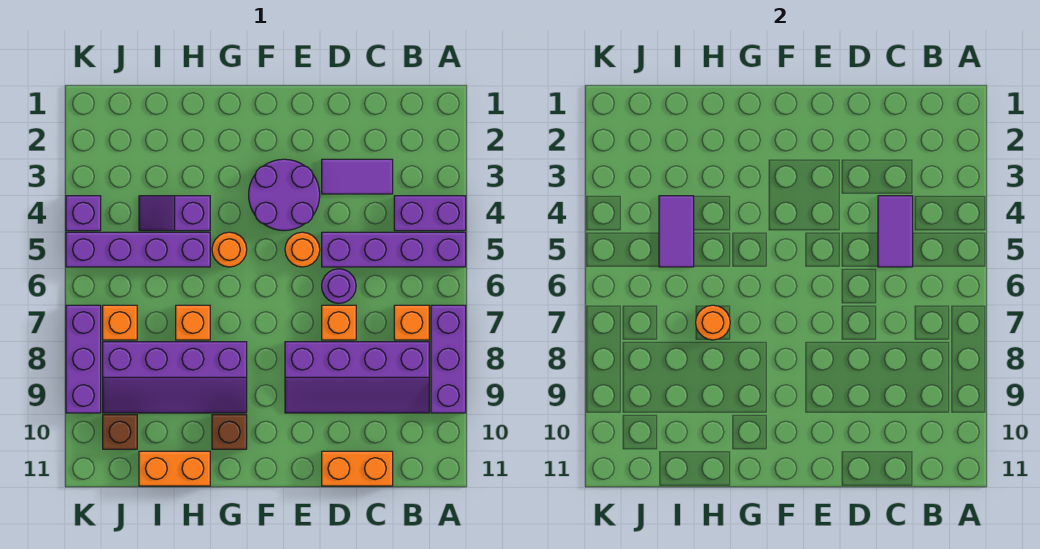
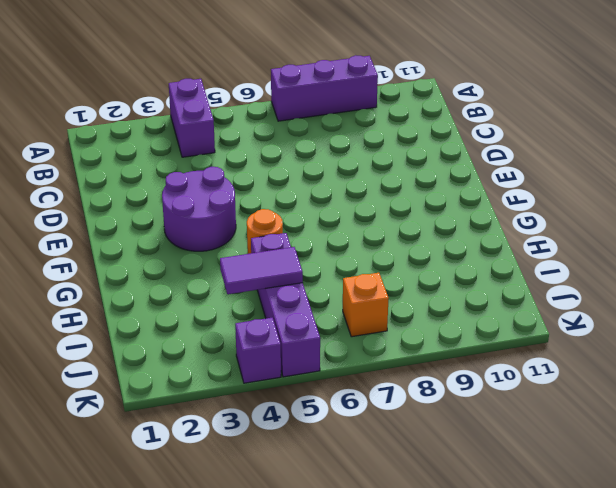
none -> purple brick A5:D5 level 1
none -> orange brick B7 level 1
none -> purple slope B8:E9 level 1 top 8

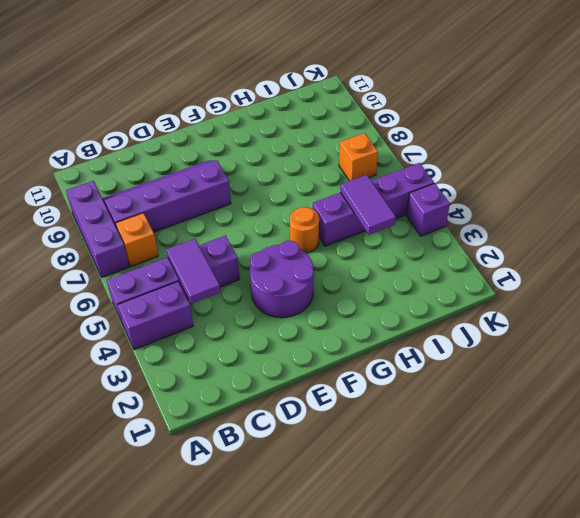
none -> purple tile C3:D3 level 1
none -> orange brick C11:D11 level 1
none -> purple round brick D6 level 1

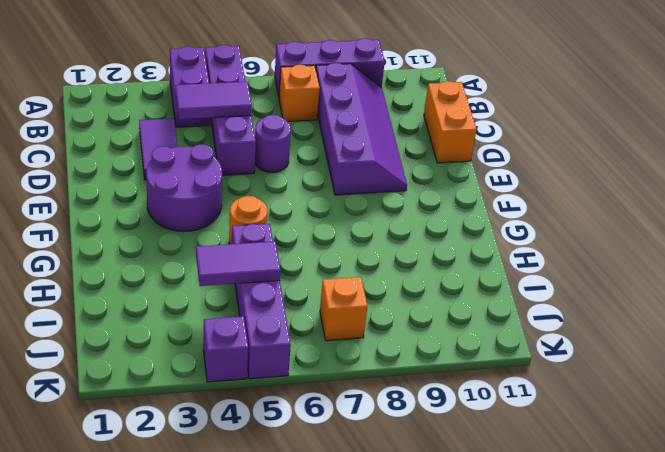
none -> orange brick D7 level 1
none -> orange round brick E5 level 1
none -> purple slope G8:J9 level 1 top 8

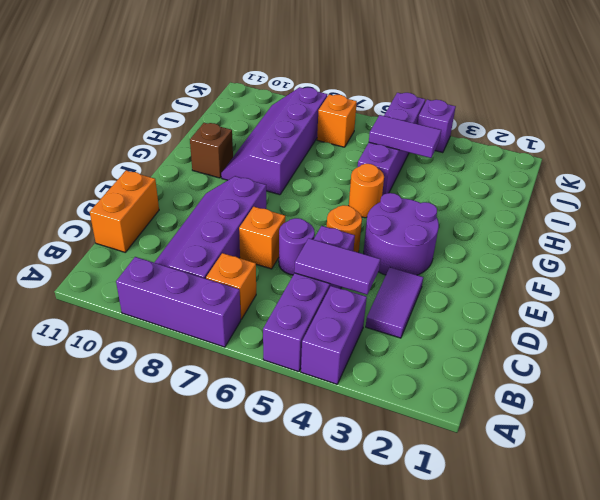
none -> purple slope H4:I4 level 1 top H
none -> orange brick H7 level 1
none -> orange brick H11:I11 level 1

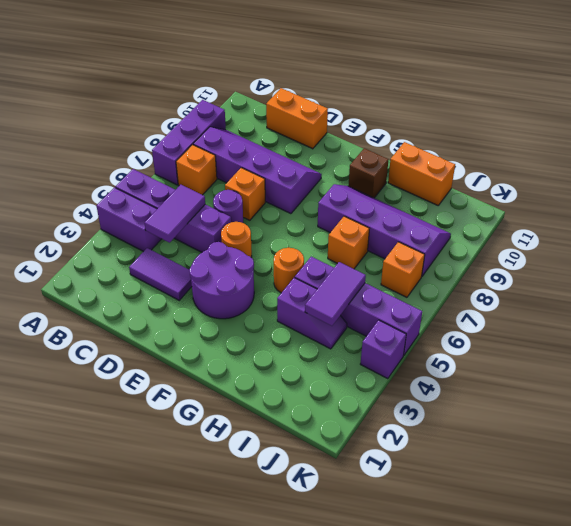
none -> brown brick J10 level 1
none -> purple brick K7:K9 level 1
none -> orange round brick H7 level 2

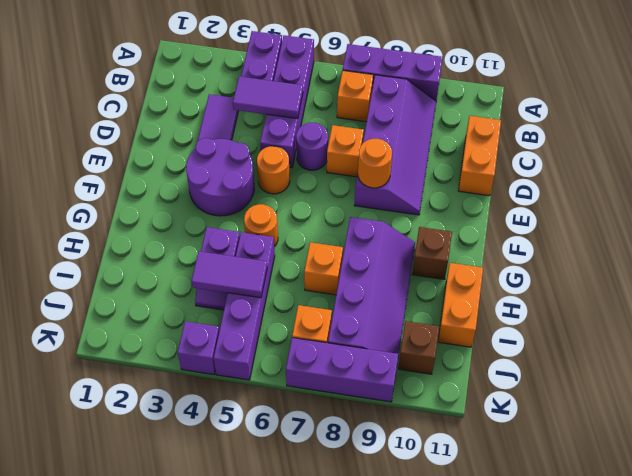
orange round brick E8 level 2 -> orange round brick H7 level 2

